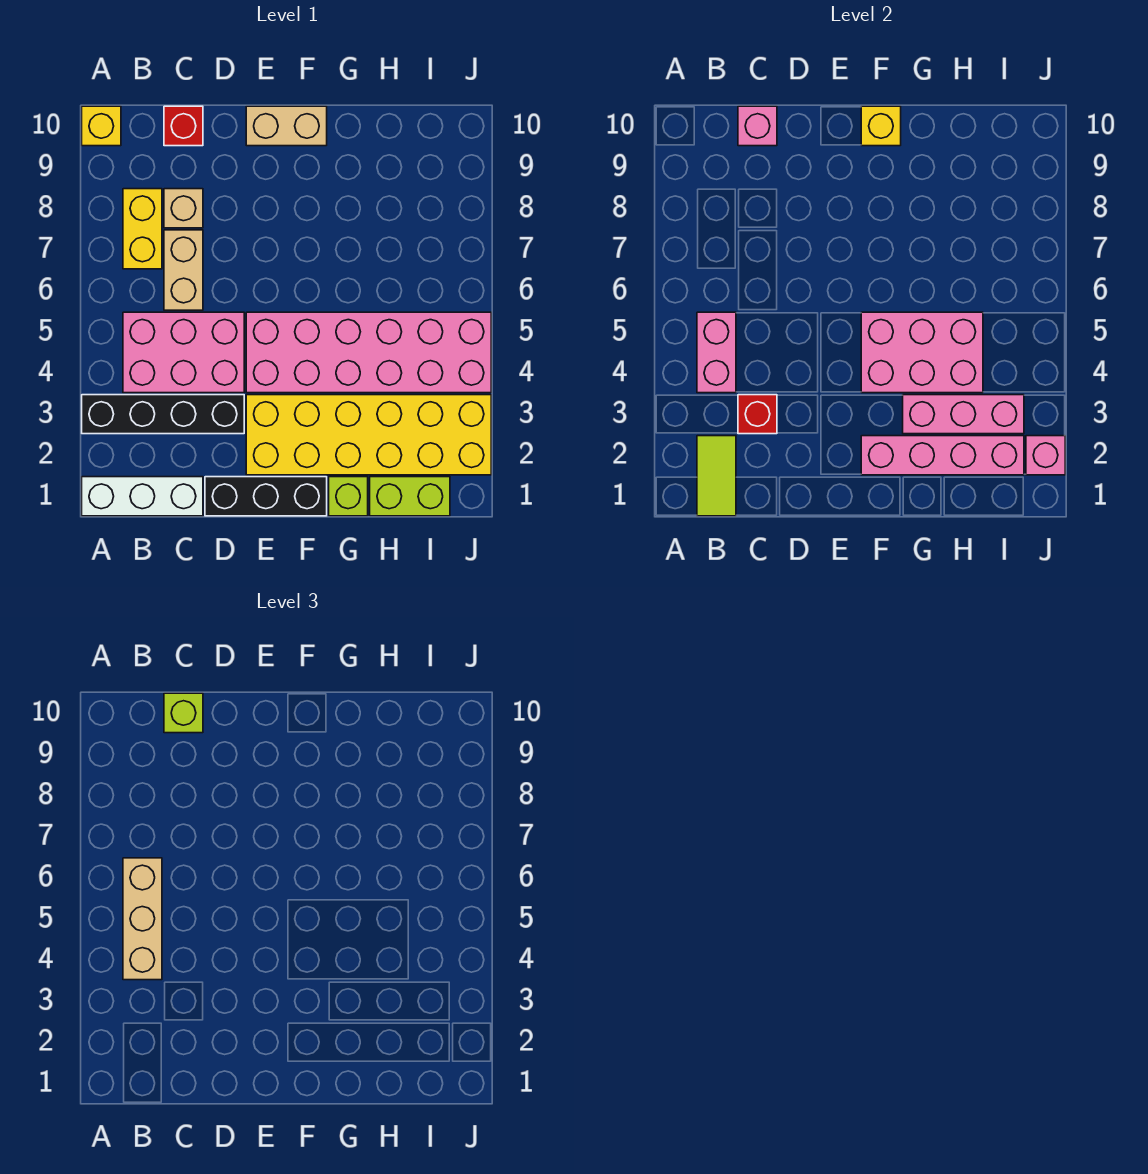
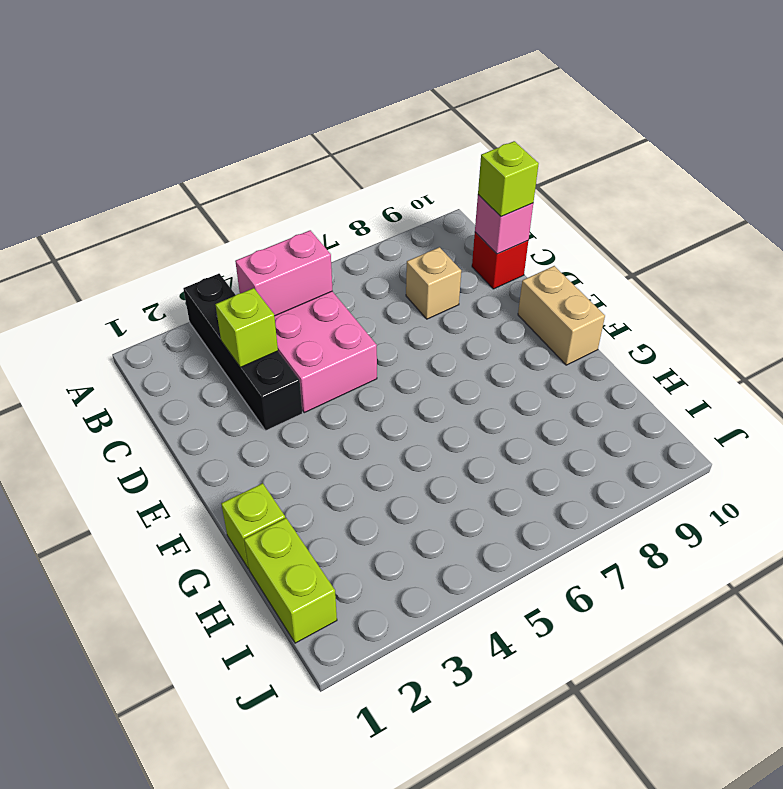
lime brick C3 level 2 -> red brick C3 level 2
none -> white brick A1:C1 level 1
none -> yellow brick A10 level 1
none -> yellow brick B7:B8 level 1

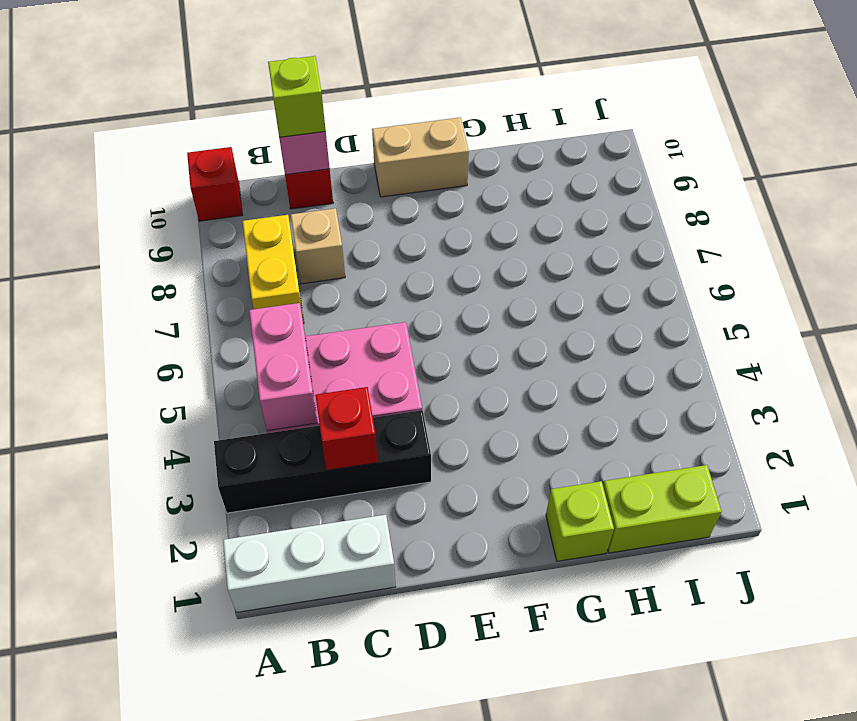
red brick A10 level 1 -> yellow brick A10 level 1
none -> tan brick C6:C7 level 1
none -> black brick D1:F1 level 1
none -> yellow brick E2:J3 level 1

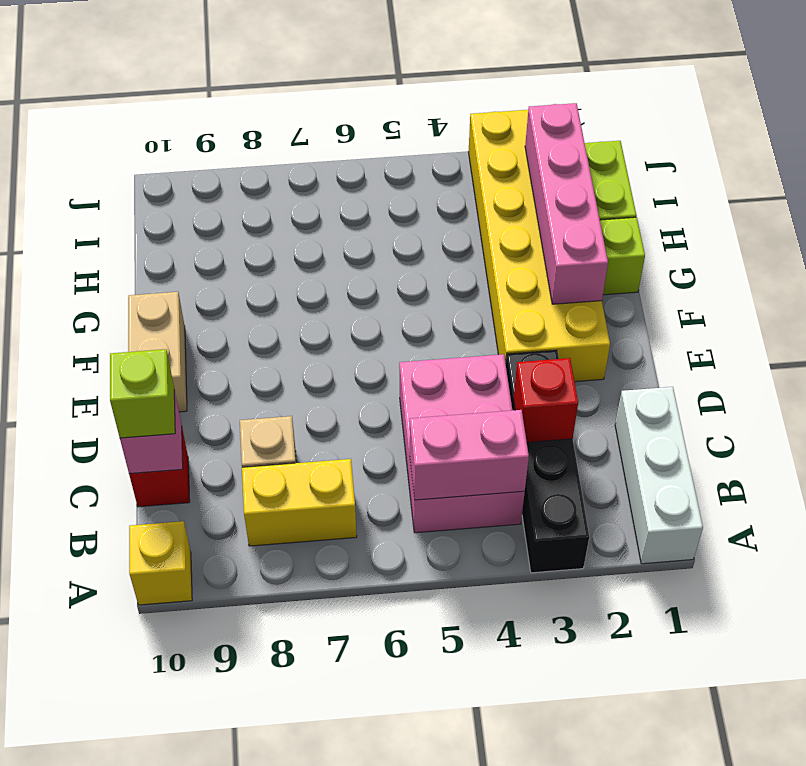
none -> tan brick C6:C7 level 1
none -> black brick D1:F1 level 1
none -> pink brick E4:J5 level 1

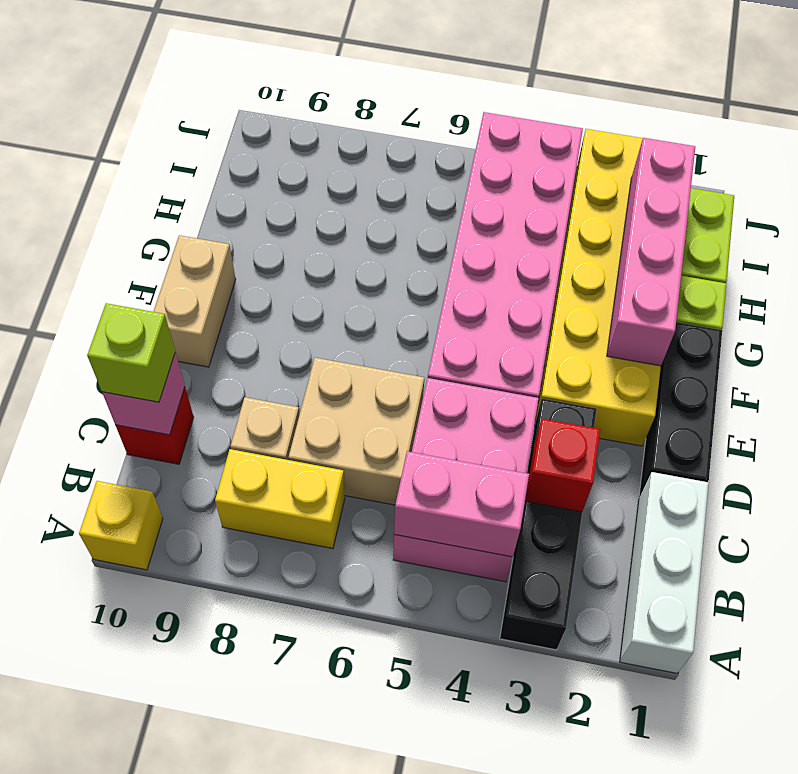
tan brick C6:D7 level 1 -> tan brick C6:C7 level 1
none -> lime tile B1:B2 level 2
none -> pink brick F4:H5 level 2
none -> yellow brick F10 level 2

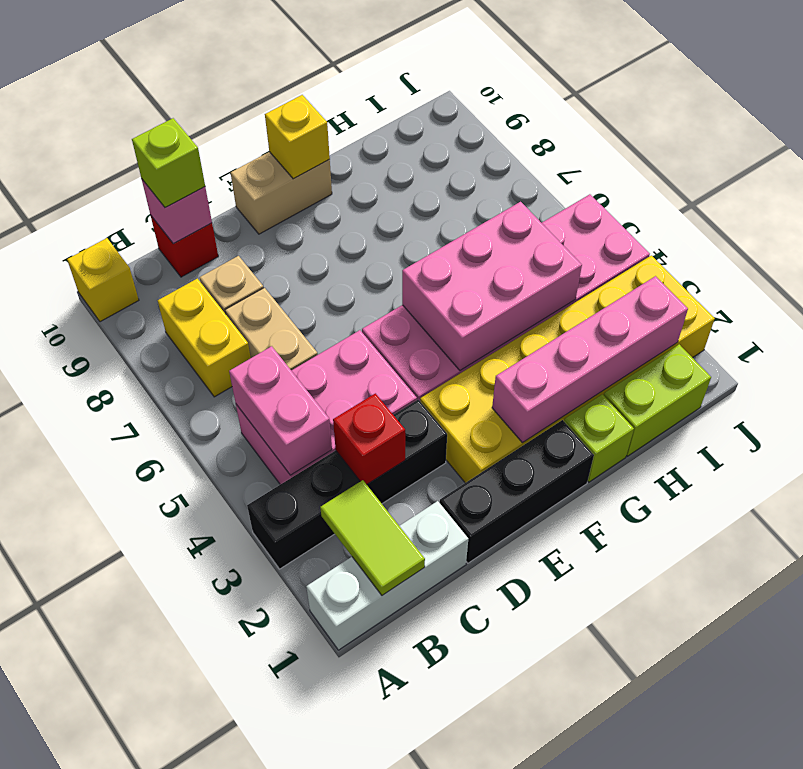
none -> pink brick G3:I3 level 2
none -> pink brick J2 level 2
none -> tan brick B4:B6 level 3

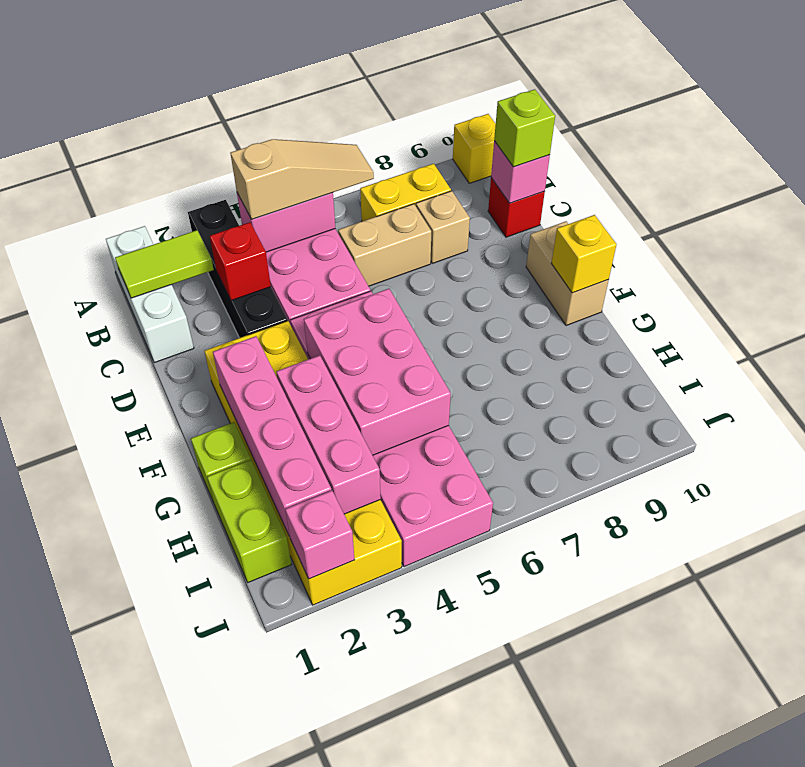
tan slope B4:B6 level 3 top 4 -> tan brick B4:B6 level 3
none -> black brick D1:F1 level 1

